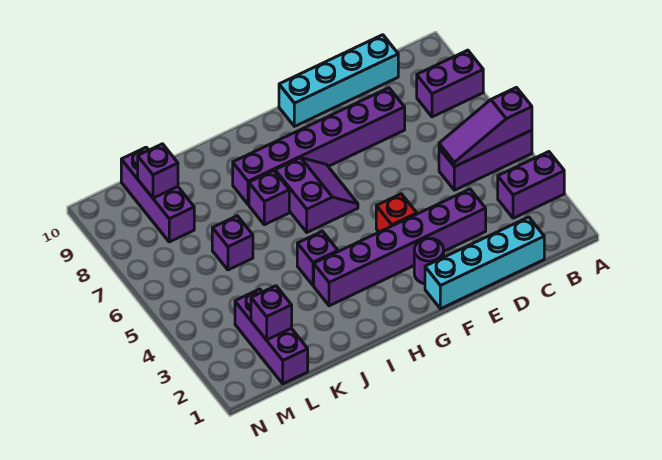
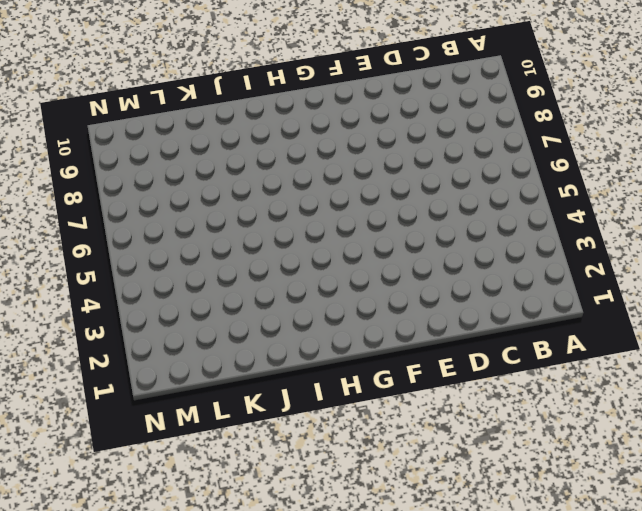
none -> purple brick A3:B3 level 1
none -> purple brick A5:C5 level 1
none -> purple brick A8:B8 level 1

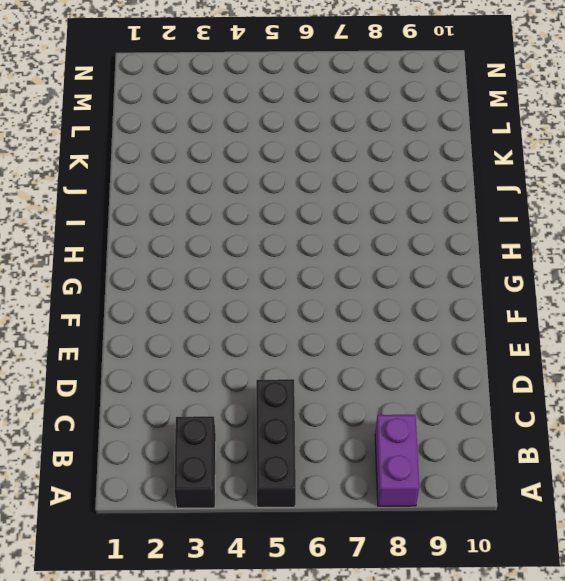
black brick A3:B3 level 1 -> purple brick A3:B3 level 1
black brick A5:C5 level 1 -> purple brick A5:C5 level 1
none -> cyan brick C1:F1 level 1
none -> cyan brick C10:F10 level 1
none -> purple brick D3:I3 level 1

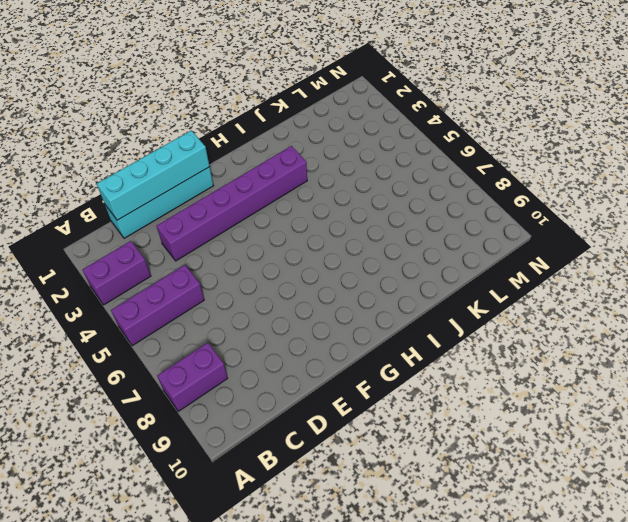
cyan brick C1:F1 level 2 -> cyan brick C10:F10 level 1
none -> purple brick D8:I8 level 1
none -> purple round brick F2 level 1
none -> red brick F4 level 1

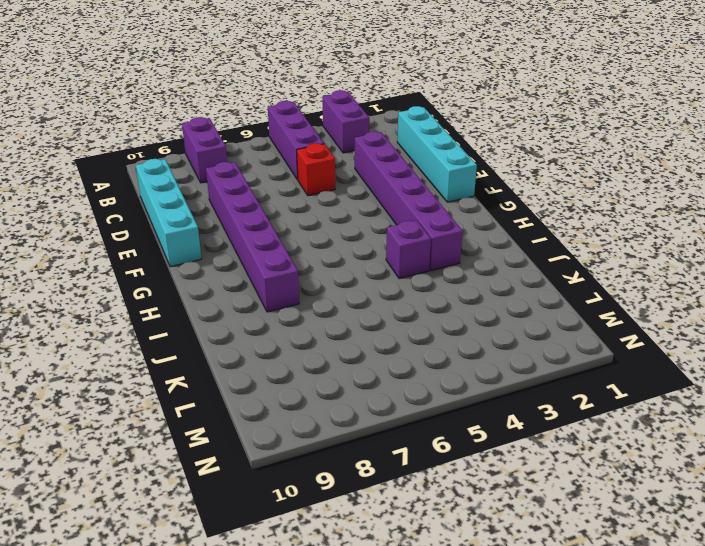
red brick D5 level 1 -> red brick F4 level 1
none -> purple round brick F2 level 1
none -> purple slope G6:H7 level 1 top H
none -> purple brick I7 level 1

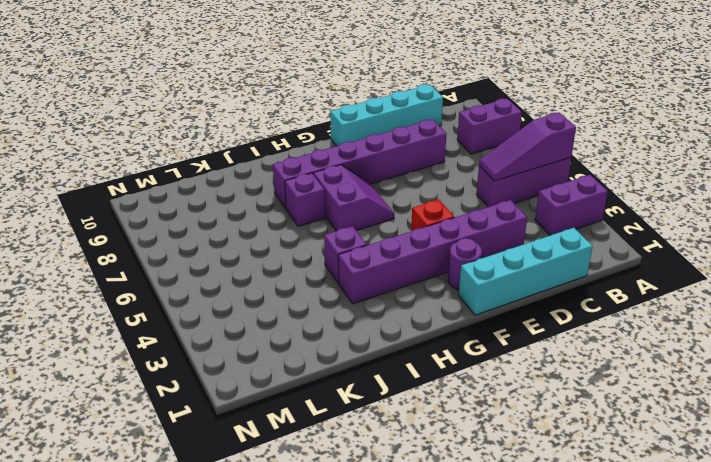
none -> purple brick K6 level 1
none -> purple brick L1:L3 level 1
none -> purple brick L8:L10 level 1

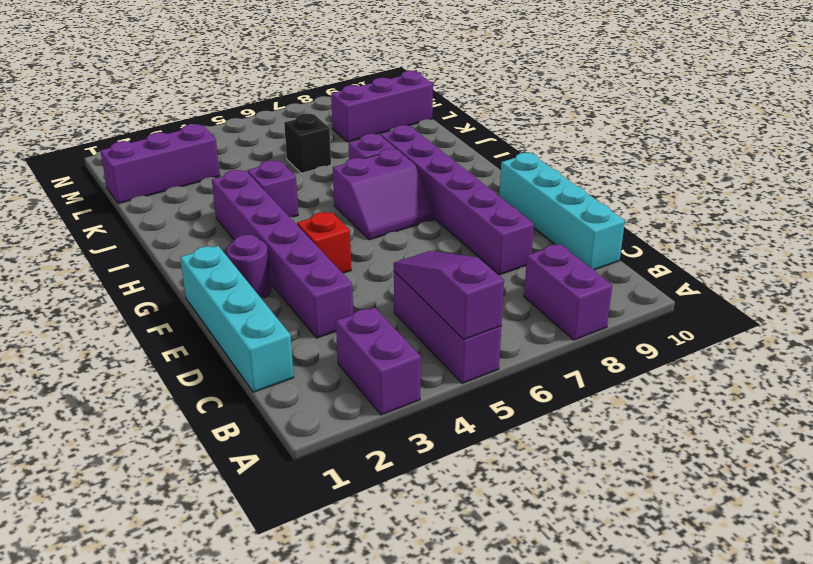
black brick K6 level 1 -> purple brick K6 level 1
none -> purple brick L2 level 2
none -> purple brick L9 level 2

